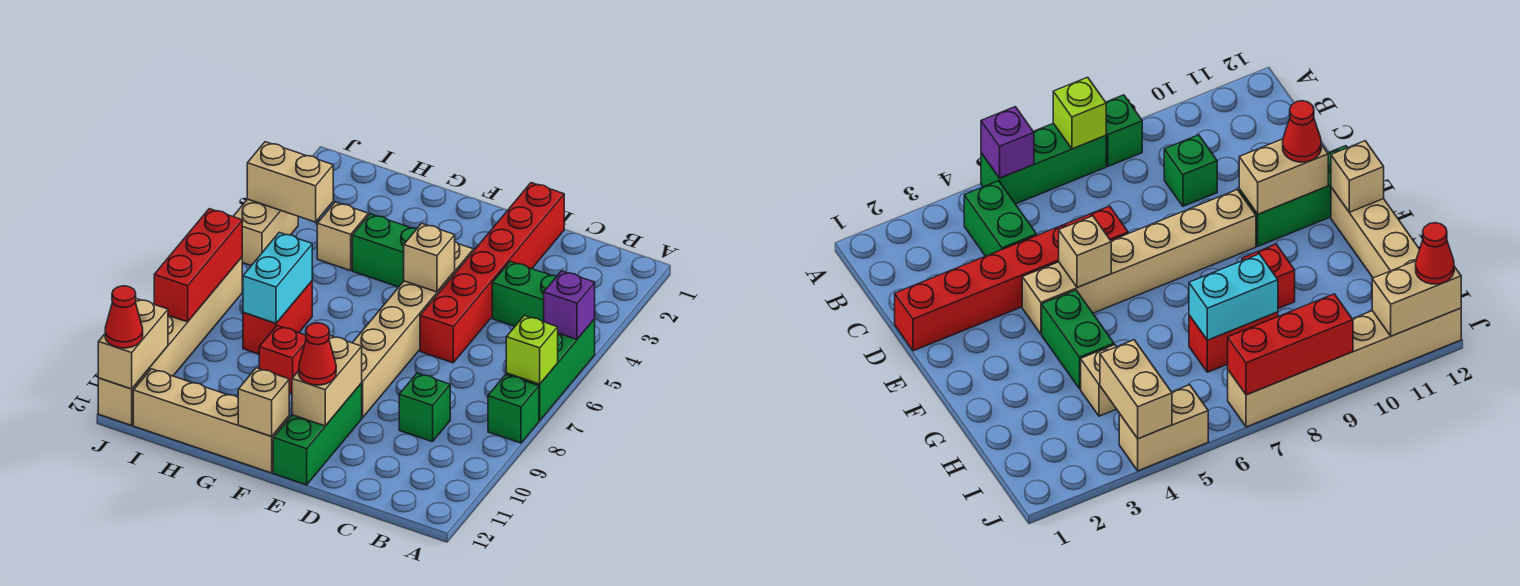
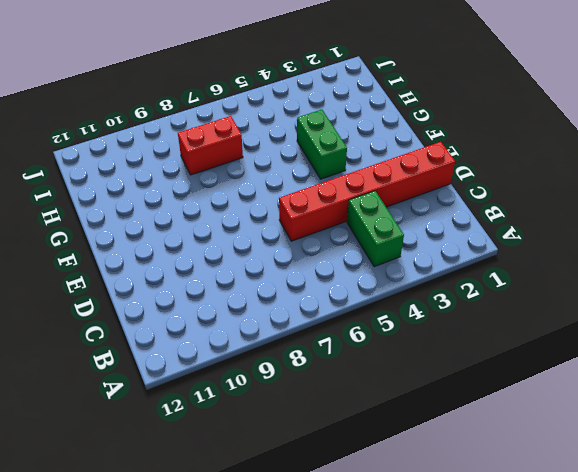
none -> green brick A5:A7 level 1
none -> green brick A8 level 1
none -> green brick C9 level 1

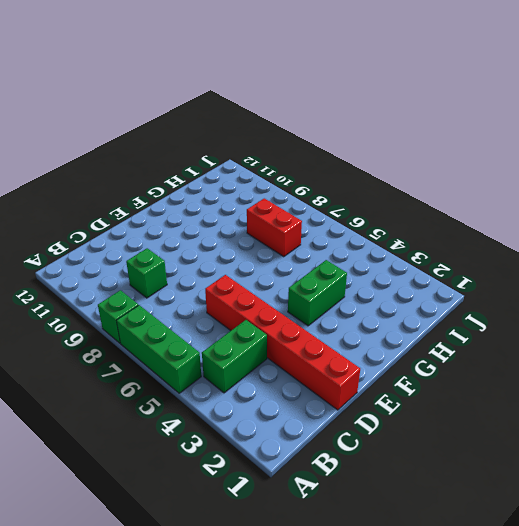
none -> tan brick E4:E9 level 1
none -> green brick E10:E12 level 1
none -> tan brick F12:I12 level 1

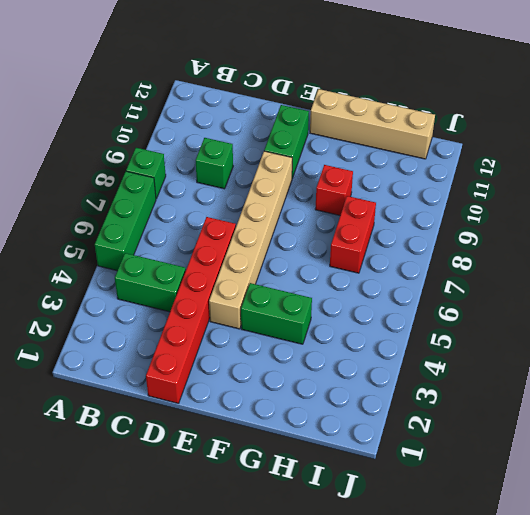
green brick E10:E11 level 1 -> green brick E10:E12 level 1
none -> tan brick H4 level 1
none -> tan brick J4:J5 level 1
none -> tan brick J7:J12 level 1

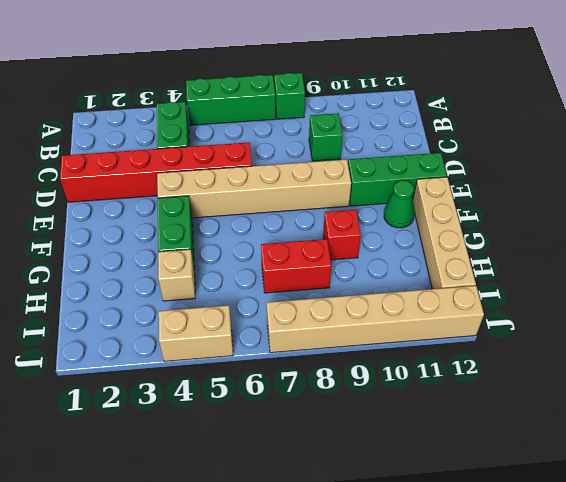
green cone F11 level 1 -> none
none -> purple brick A5 level 2
none -> lime brick A7 level 2
none -> tan brick E5 level 2

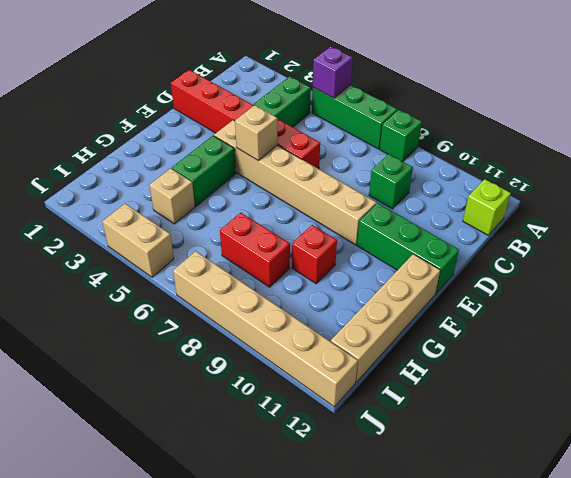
lime brick B12 level 1 -> lime brick A7 level 2
none -> tan brick E10:E11 level 2
none -> tan brick F12 level 2
none -> cyan brick H7:H8 level 2

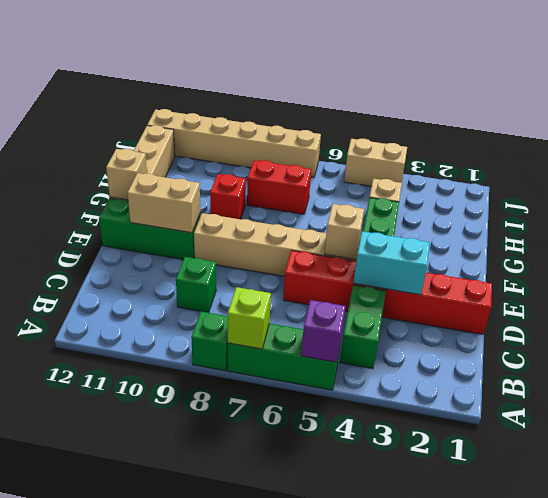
cyan brick D3:D4 level 2 -> cyan brick H7:H8 level 2
none -> tan brick I4:J4 level 2
none -> red brick J7:J9 level 2
none -> tan brick J11:J12 level 2

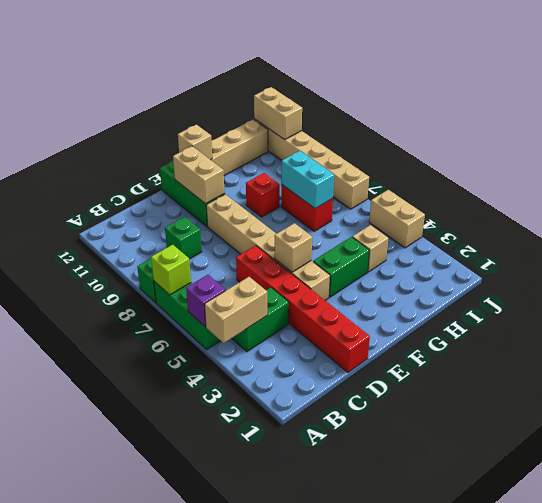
tan brick A4:B4 level 2 -> tan brick I4:J4 level 2
none -> red brick J7:J9 level 2
none -> red cone E11 level 3
none -> red cone J12 level 3

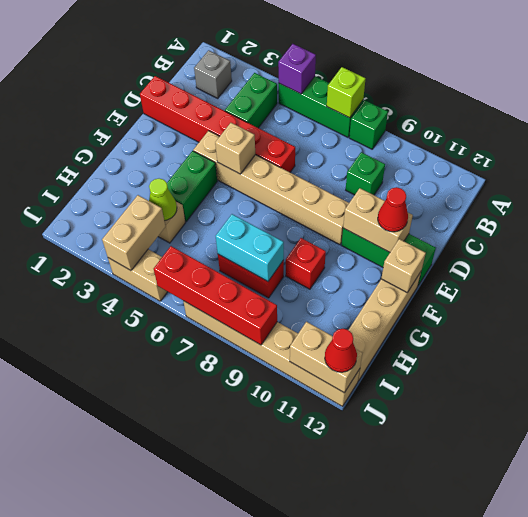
grey brick B2 level 1 -> none
lime cone H4 level 2 -> none
red brick J6:J9 level 2 -> red brick J7:J9 level 2

